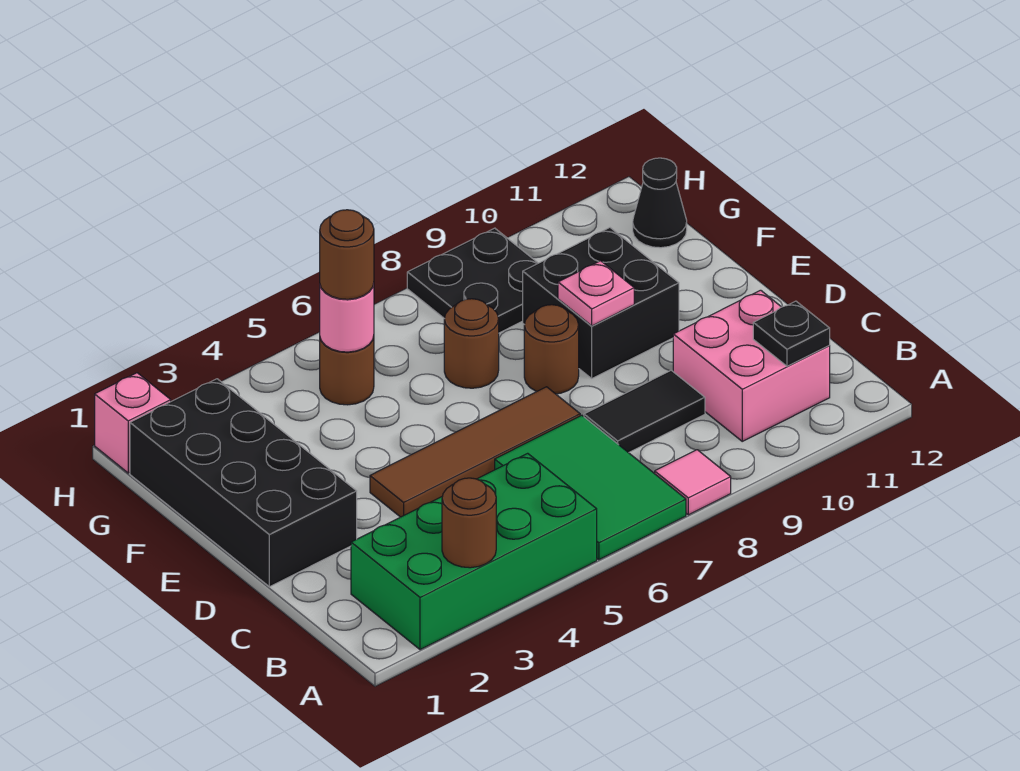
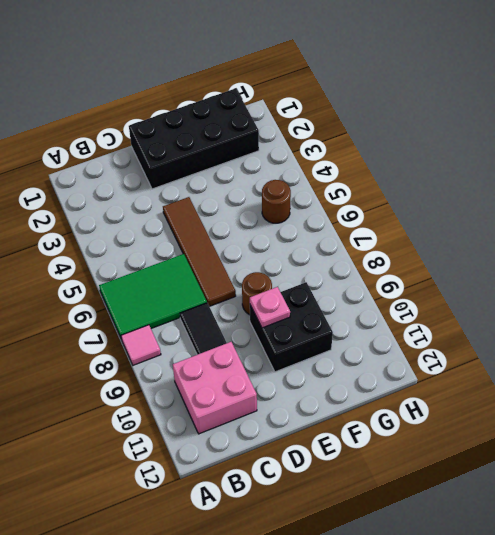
none -> green brick A2:B5 level 1
none -> brown round brick F7 level 1
none -> black plate G8:H9 level 1

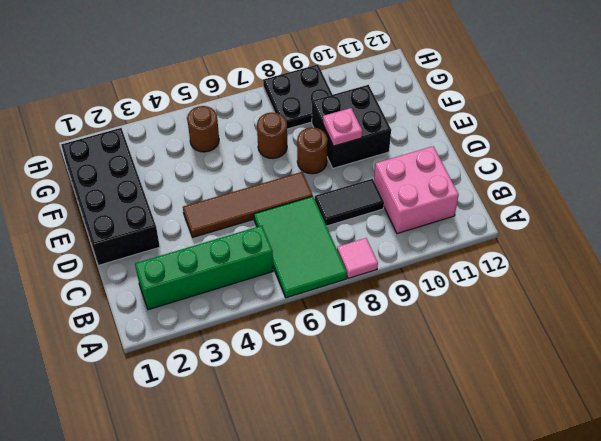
green brick B2:B5 level 1 -> green brick A2:B5 level 1
none -> black cone G12 level 1
none -> pink brick H1 level 1
none -> brown round brick A3 level 2

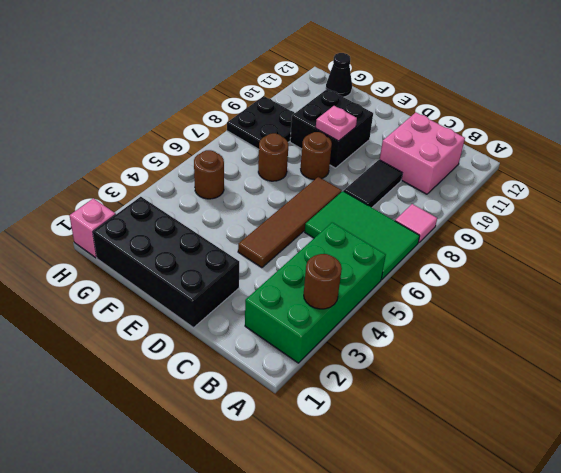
none -> black plate B11 level 2
none -> pink round brick G5 level 2
none -> brown round brick G5 level 3

